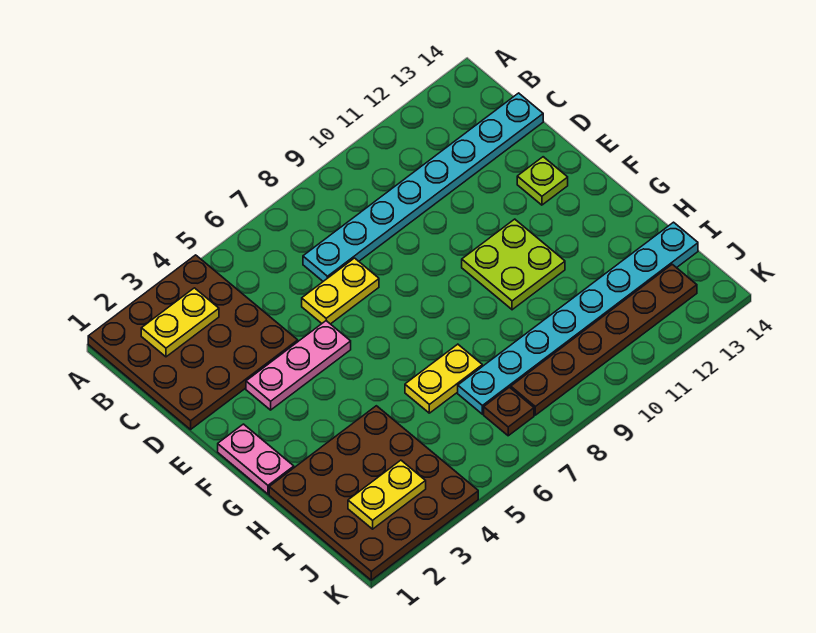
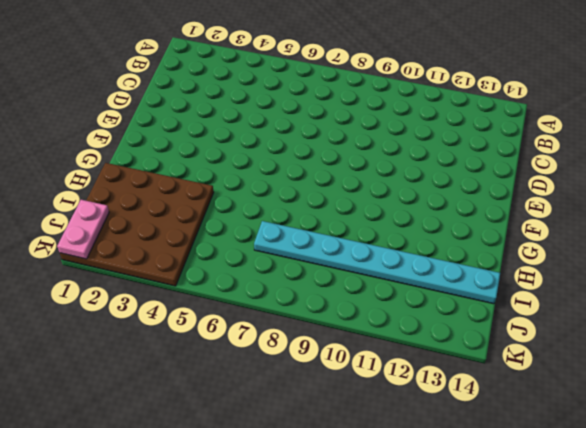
pink plate J1:K1 level 2 -> pink plate F1:G1 level 1
none -> brown plate A1:D4 level 1
none -> cyan plate C7:C14 level 1
none -> yellow plate D6:D7 level 1

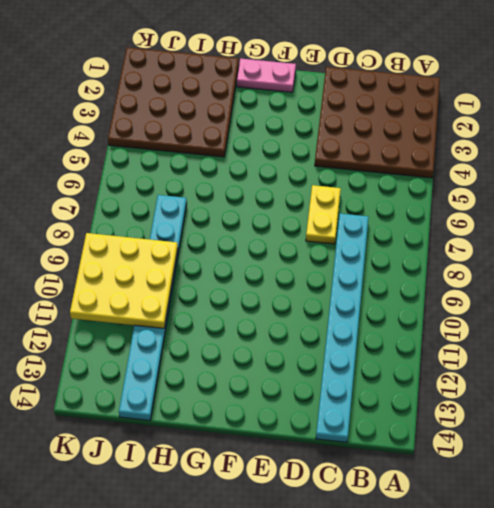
yellow plate I9:K11 level 2 -> none
none -> pink plate E3:E5 level 1
none -> lime plate E13 level 1
none -> lime plate F10:G11 level 1

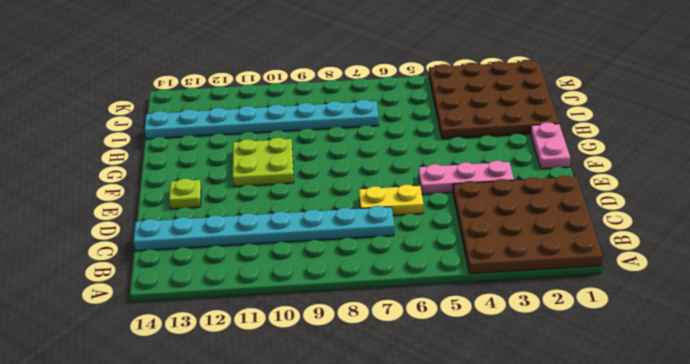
none -> yellow plate H6:H7 level 1
none -> brown plate J7 level 1
none -> brown plate J8:J13 level 1

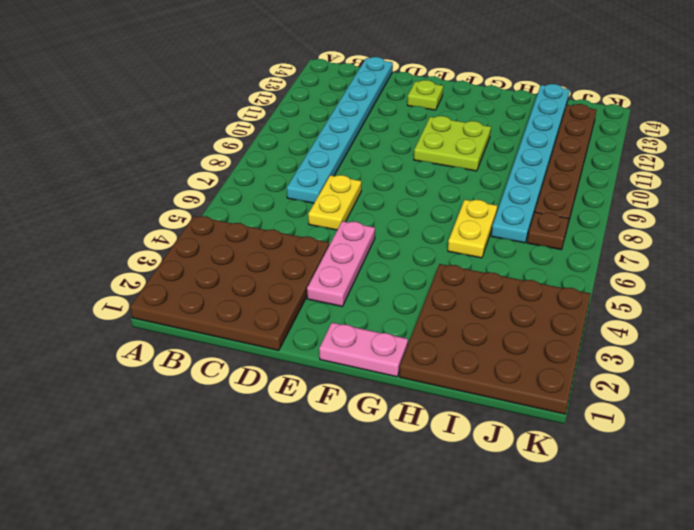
none -> yellow plate B2:B3 level 2
none -> yellow plate J2:J3 level 2

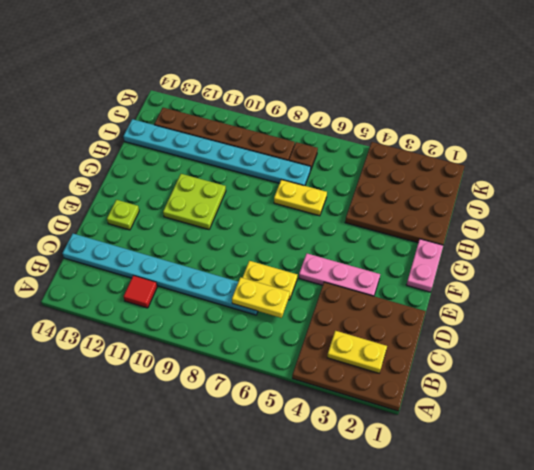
red tile B11 level 1 -> none
yellow plate C6:C7 level 2 -> yellow plate J2:J3 level 2

